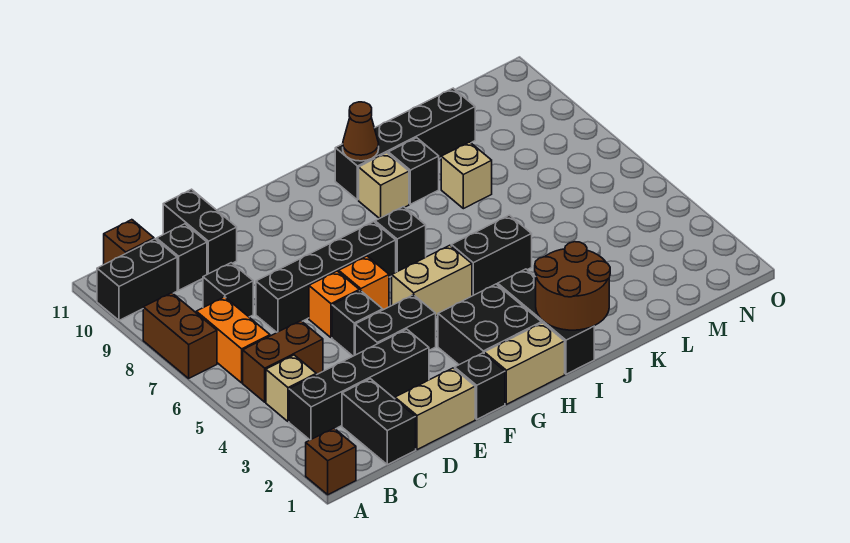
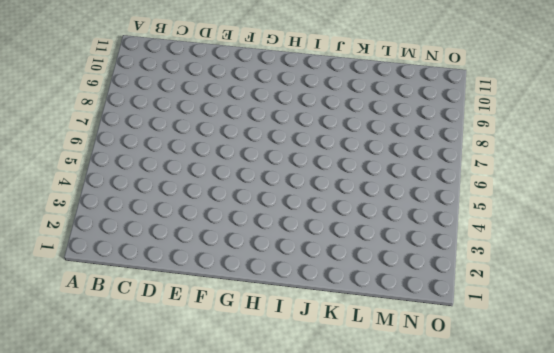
none -> brown brick A1 level 1
none -> brown brick A7:A8 level 1
none -> black brick A10:B10 level 1
none -> black brick B3:E3 level 1

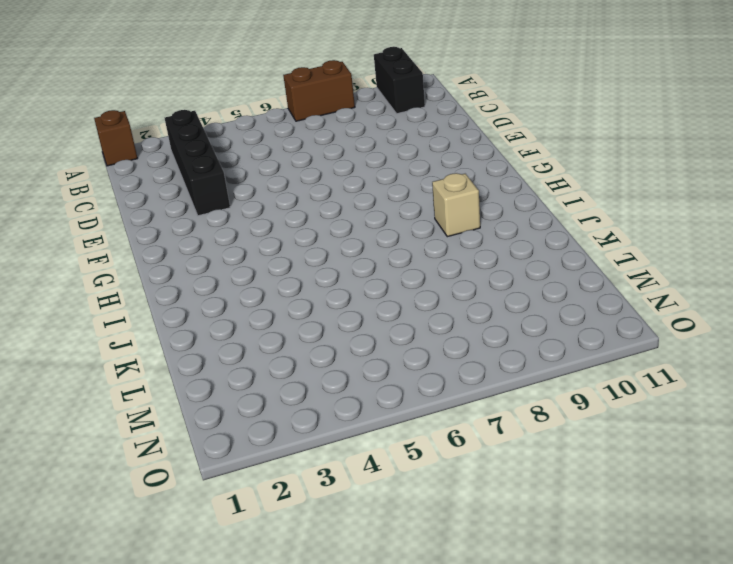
none -> tan brick B4 level 1
none -> brown brick B5:C5 level 1
none -> orange brick B6:B7 level 1
none -> brown brick B11 level 1

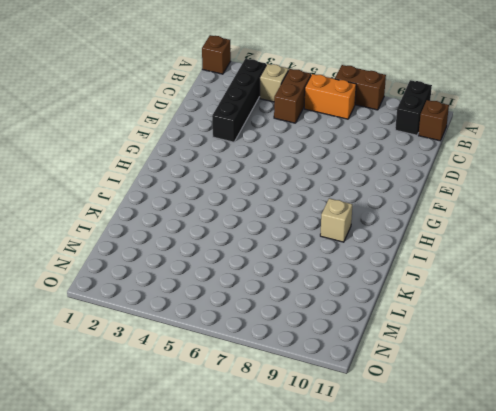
none -> black brick C1:C2 level 1
none -> black brick C8 level 1
none -> black brick C10 level 1
none -> tan brick D1:E1 level 1

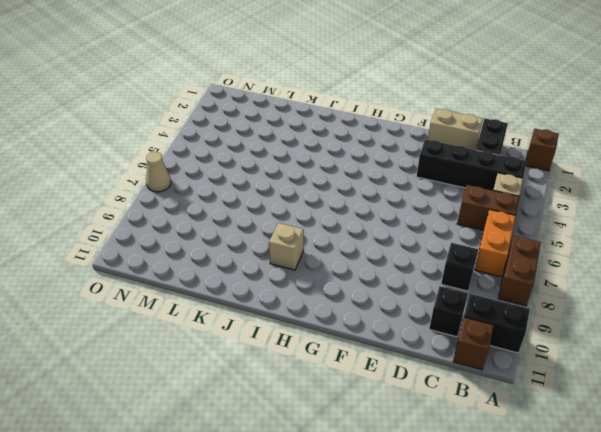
tan cone O7 level 1 -> none
none -> black brick D7:G7 level 1
none -> black brick D10:D11 level 1
none -> black brick E4:F4 level 1
none -> black brick E5 level 1

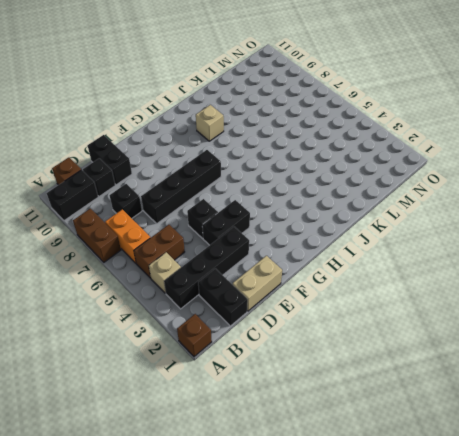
none -> orange brick E6 level 1
none -> black brick F1 level 1
none -> orange brick F6 level 1
none -> tan brick G1:H1 level 1

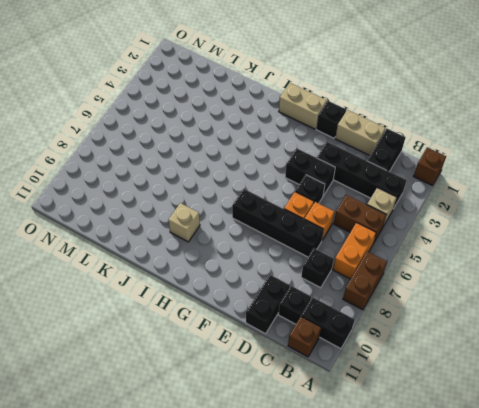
orange brick D6 level 1 -> orange brick F6 level 1
none -> black brick G2:H3 level 1
none -> tan brick G5:H5 level 1
none -> black brick H7 level 1
none -> black brick I1:I3 level 1

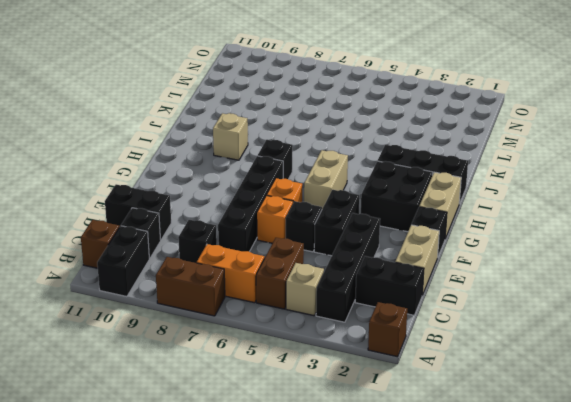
none -> black brick I5:J5 level 1
none -> black brick I10:L10 level 1
none -> black brick J9 level 1
none -> tan brick K8 level 1

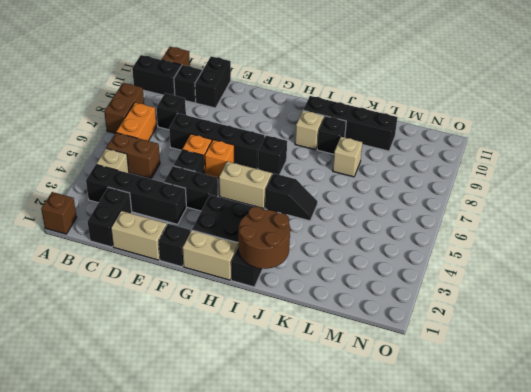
black slope I5:J5 level 1 top I -> black brick I5:J5 level 1
none -> brown cone I10 level 2

